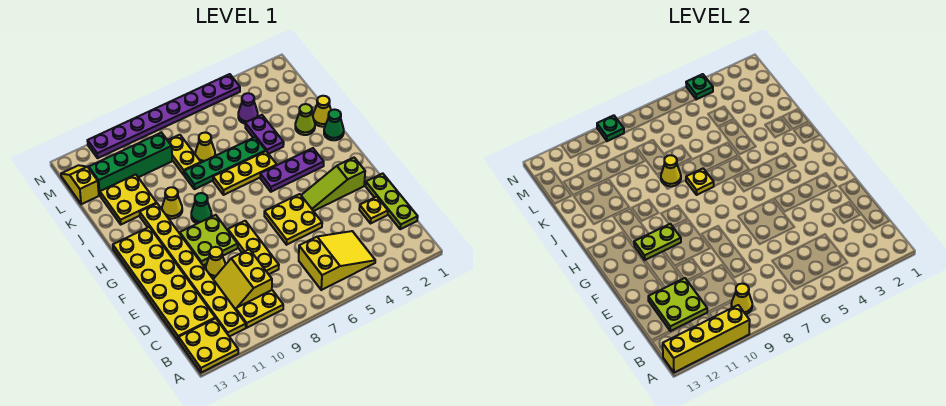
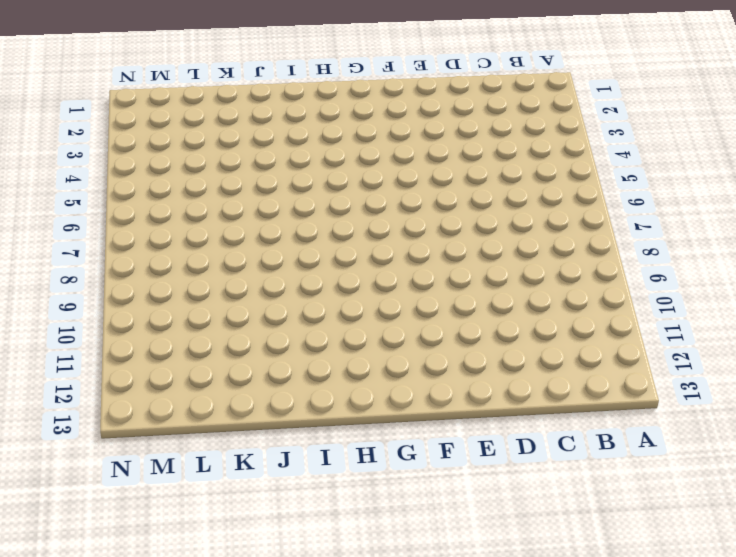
none -> yellow plate A12:B13 level 1
none -> yellow slope B4:C6 level 1 top 6
none -> yellow plate B9:B10 level 1
none -> yellow plate B11:I11 level 1

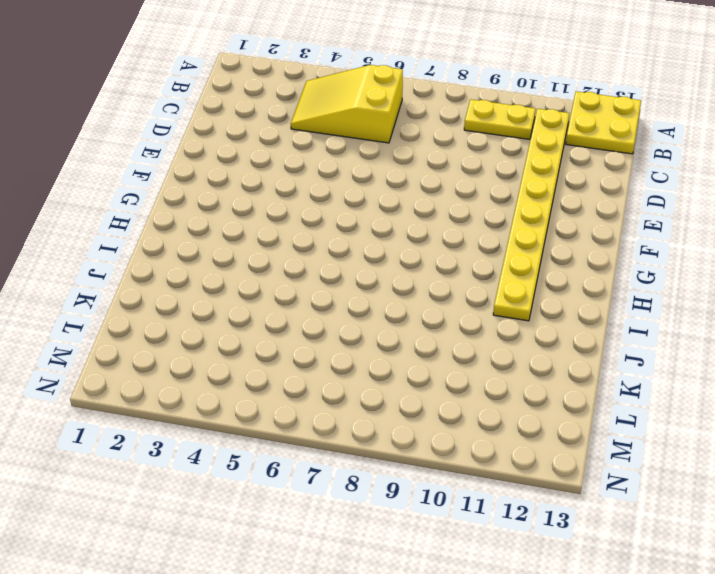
none -> lime plate C1:E1 level 1
none -> yellow slope C9:D10 level 1 top 9
none -> yellow plate C12:H13 level 1
none -> yellow plate D2 level 1

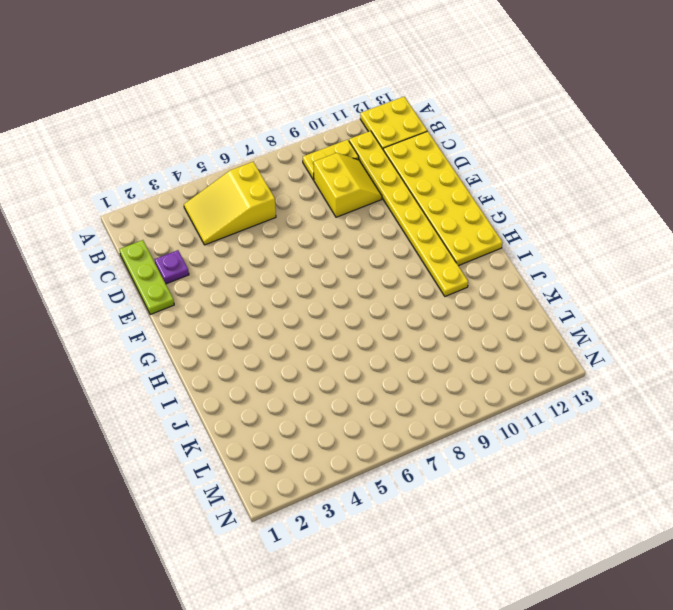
purple plate D2 level 1 -> yellow plate D2 level 1
none -> yellow plate D8:F8 level 1
none -> yellow plate E5:F6 level 1
none -> yellow cone E10 level 1
none -> lime slope F2:F4 level 1 top 2

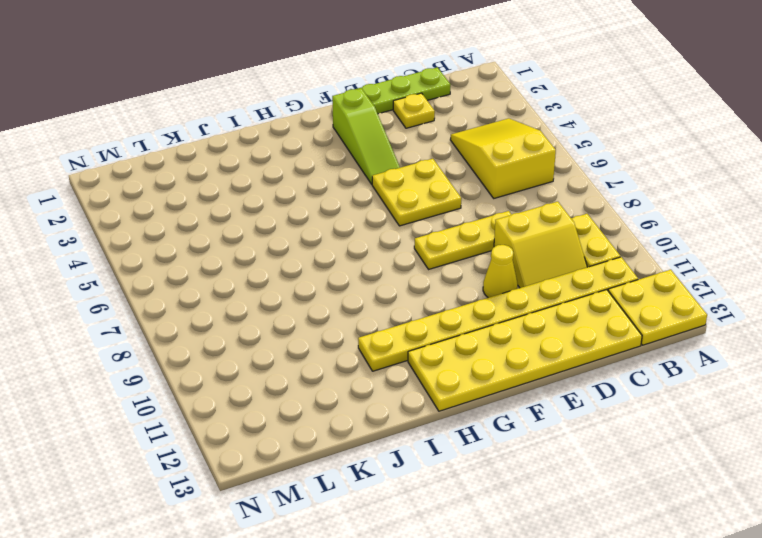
none -> lime plate F9:G10 level 1
none -> purple plate H3:H5 level 1
none -> green cone H9 level 1
none -> green cone I1 level 1

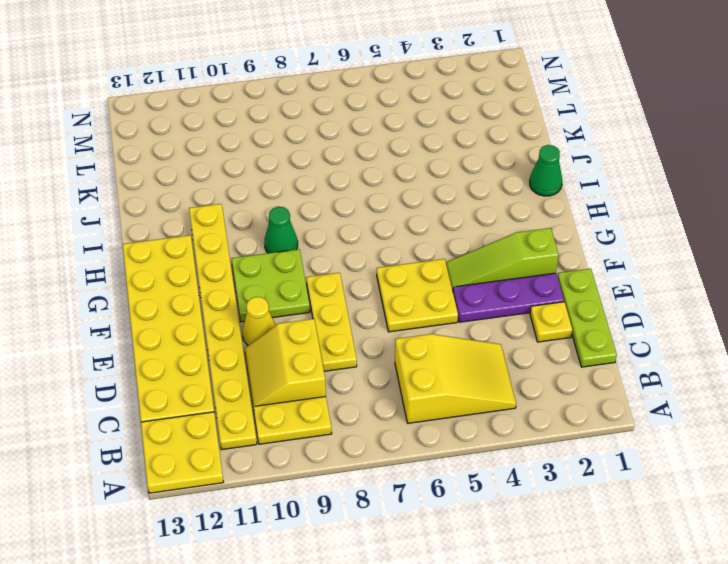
purple plate E2:E4 level 1 -> purple plate H3:H5 level 1
none -> yellow plate I5:I7 level 1
none -> yellow cone I10 level 1
none -> yellow cone J1 level 1
none -> lime cone J2 level 1

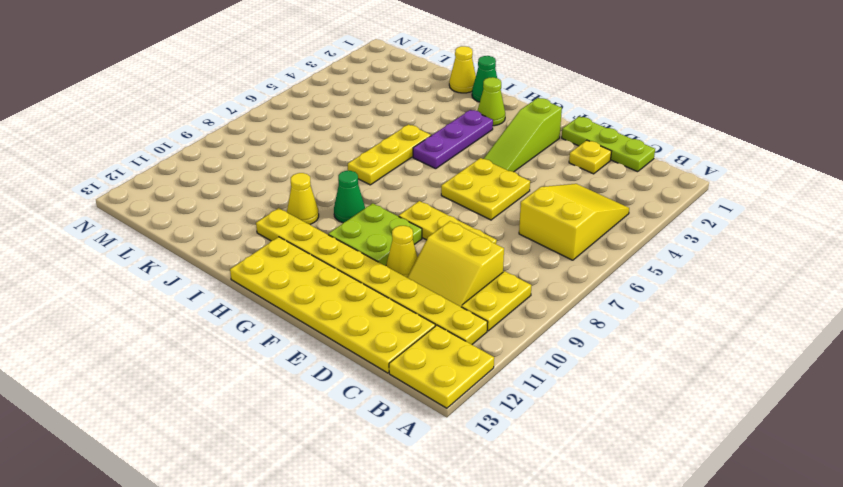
lime cone H2 level 1 -> lime cone J2 level 1
none -> purple plate J4:K4 level 1
none -> green plate J5:J8 level 1
none -> yellow plate J11:K12 level 1
none -> yellow cone K7 level 1

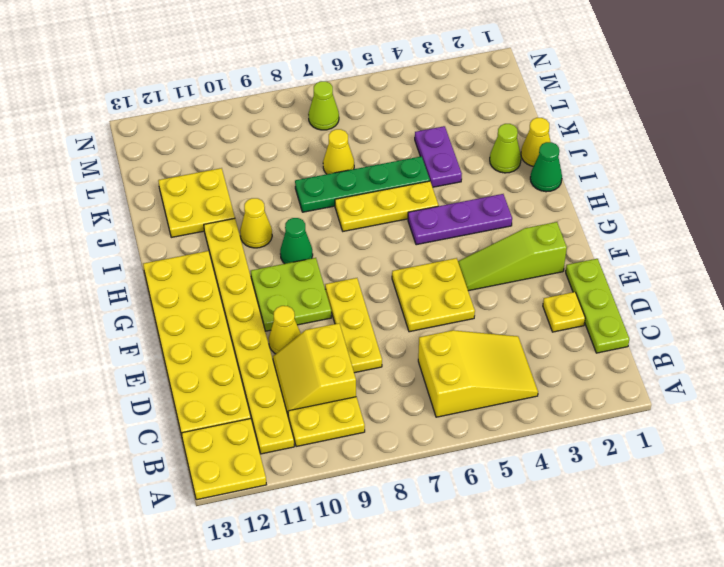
lime cone M7 level 1 -> none
none -> yellow plate K8:L8 level 1
none -> purple cone L4 level 1
none -> green brick L9:L12 level 1
none -> yellow slope L13:M13 level 1 top L

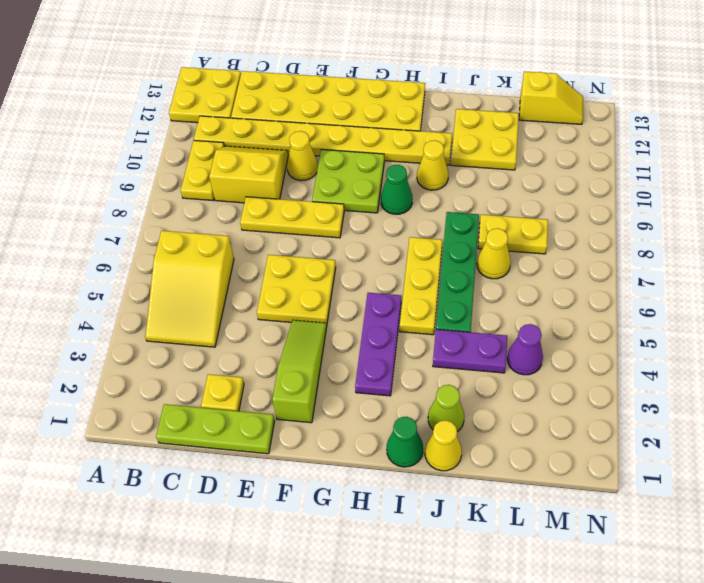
none -> green brick L9:L12 level 1
none -> purple plate N4:N11 level 1
none -> yellow brick A10:A13 level 2
none -> yellow cone B9 level 2

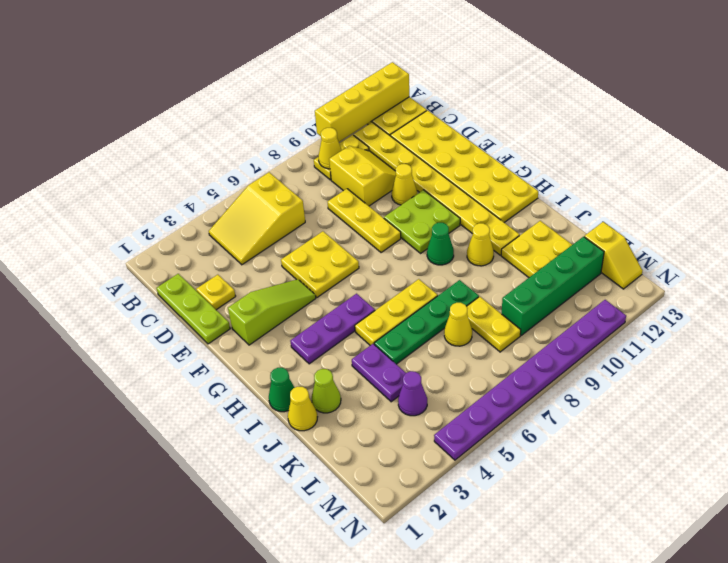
none -> lime plate C11:D12 level 2
none -> lime plate G10:G11 level 2
none -> yellow plate I7 level 2
none -> yellow cone J8 level 2

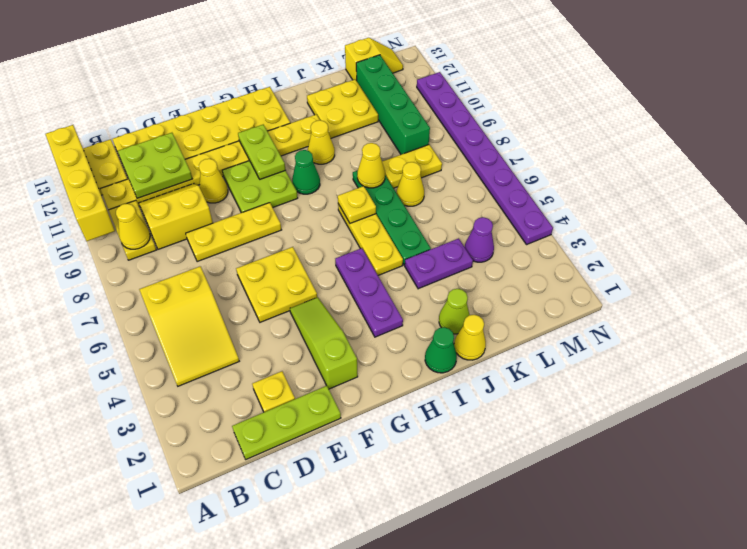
none -> green plate N4 level 2
none -> green plate N9 level 2

